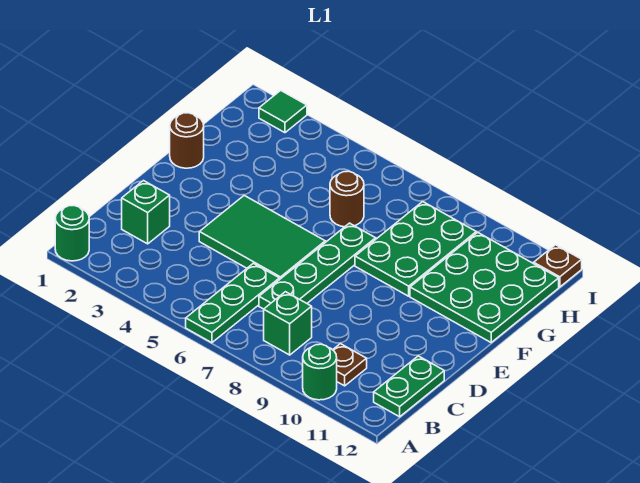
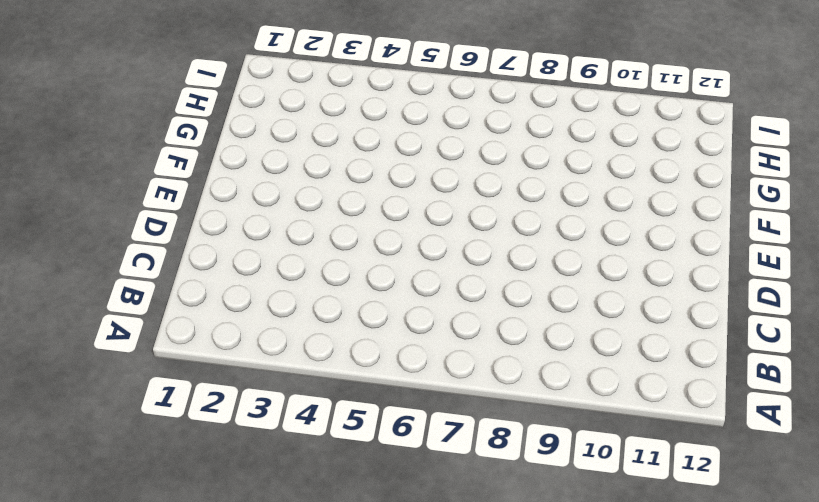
none -> green round brick A1 level 1
none -> green plate A6:C6 level 1
none -> green round brick A10 level 1

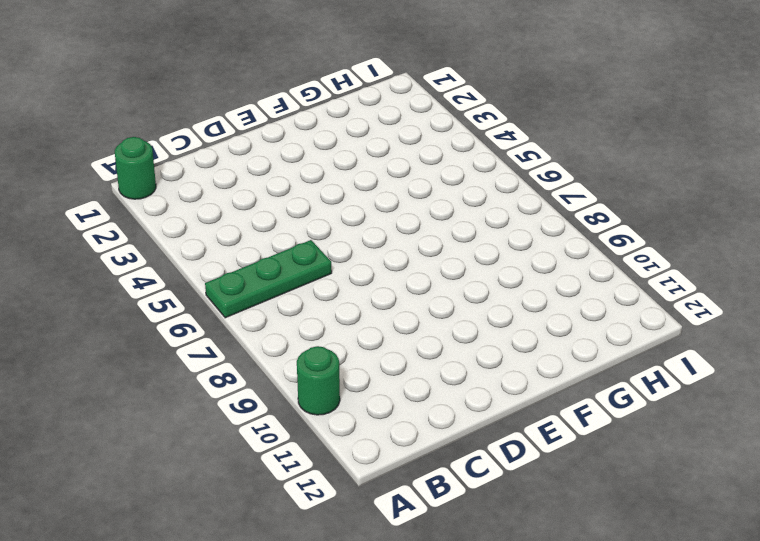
none -> green brick B8 level 1
none -> brown plate B10 level 1
none -> green plate B12:C12 level 1

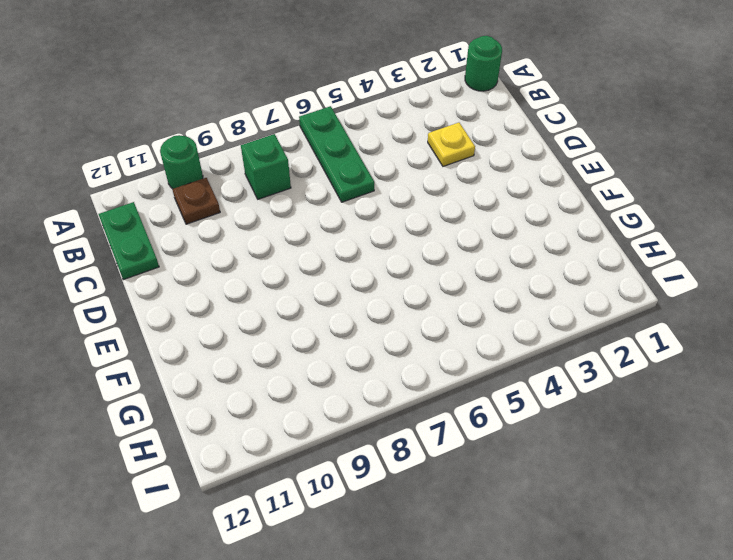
yellow plate C3 level 1 -> none
none -> green brick C2 level 1
none -> green plate C7:F7 level 1
none -> green tile D4:E6 level 1

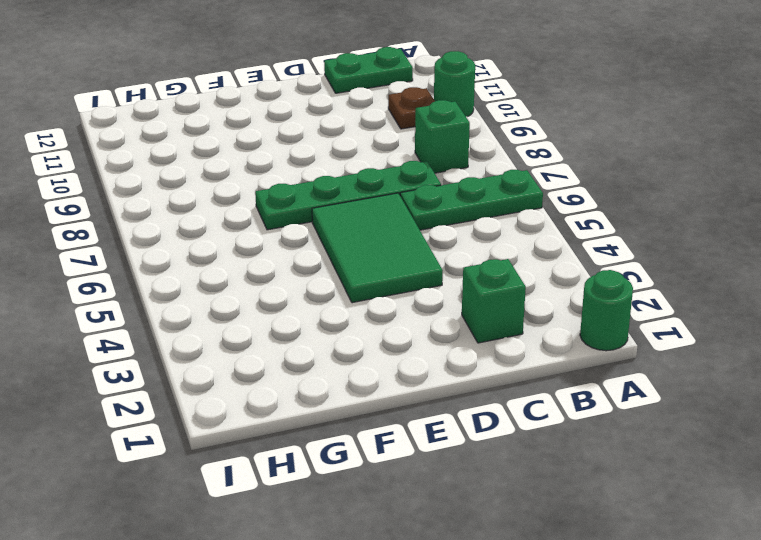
none -> brown round brick F1 level 1
none -> green plate F8:H9 level 1
none -> green plate F10:H12 level 1

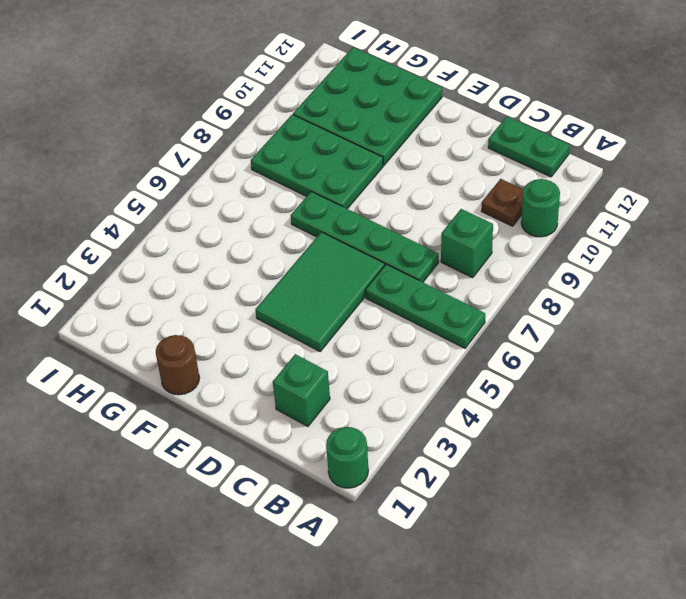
none -> brown round brick G6 level 1
none -> green tile I2 level 1
none -> brown plate I12 level 1

